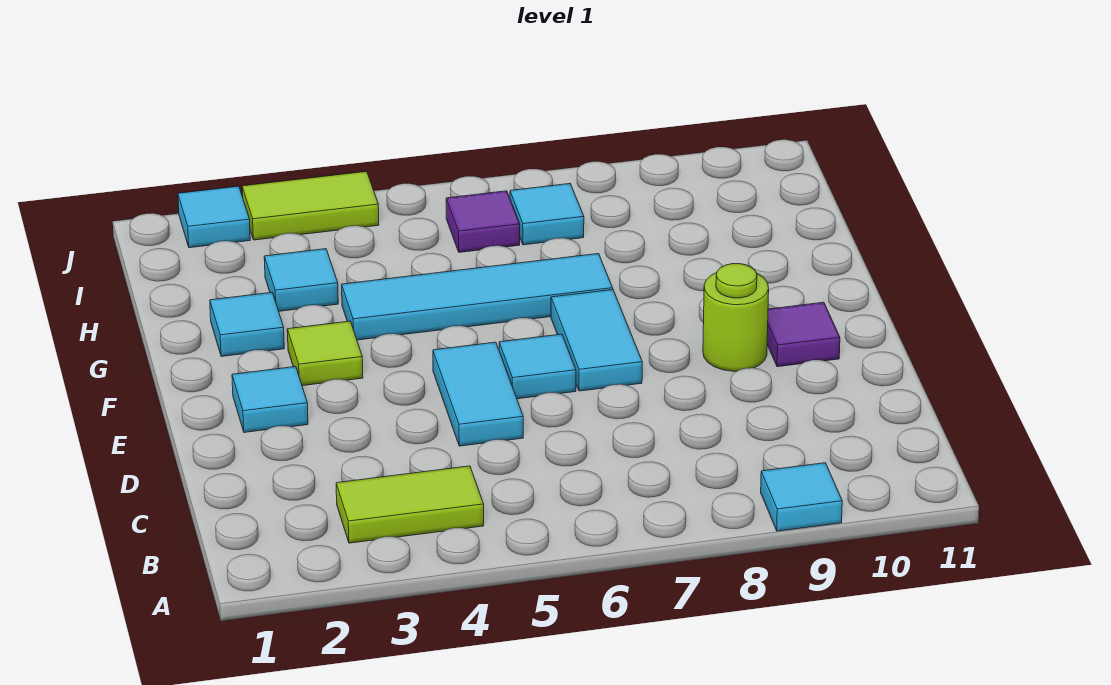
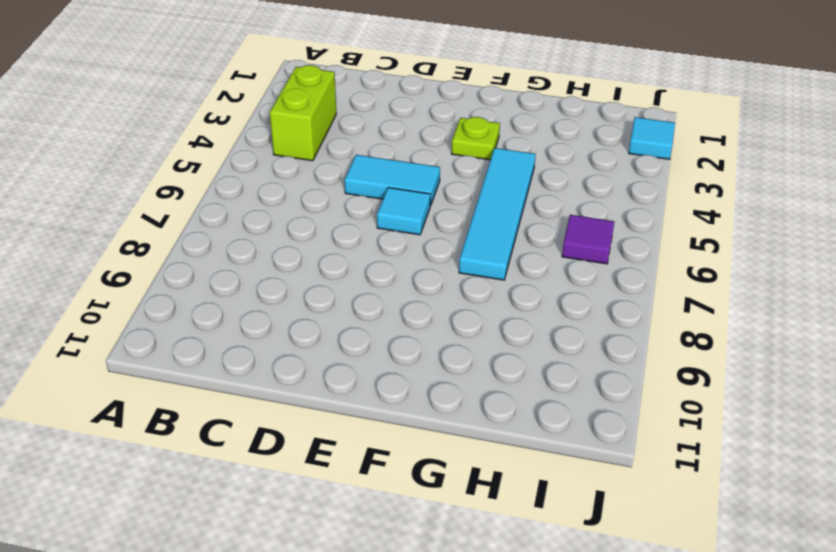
lime brick B3:B4 level 1 -> lime tile B3:B4 level 1
lime plate F3 level 1 -> lime tile F3 level 1
none -> cyan tile A9 level 1
none -> cyan tile E2 level 1
none -> cyan tile E7:F7 level 1

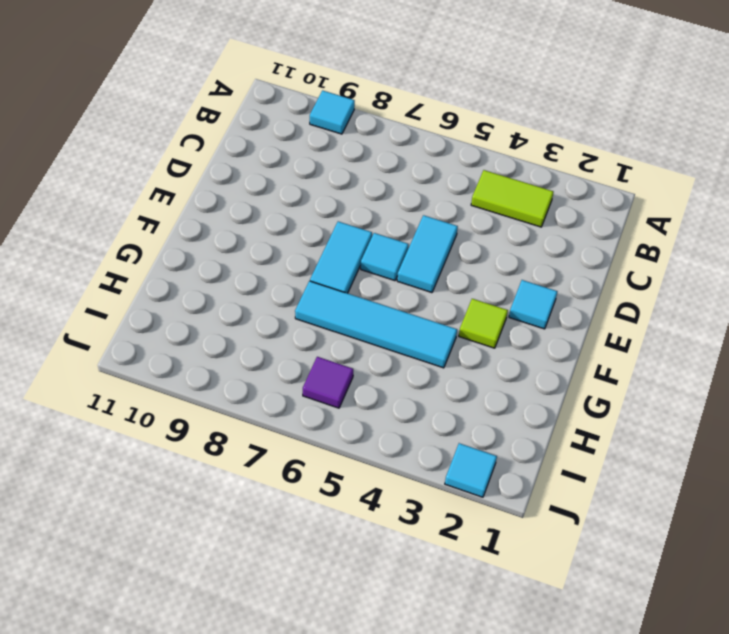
none -> lime round brick E9 level 1
none -> purple tile E10 level 1
none -> cyan tile G2 level 1

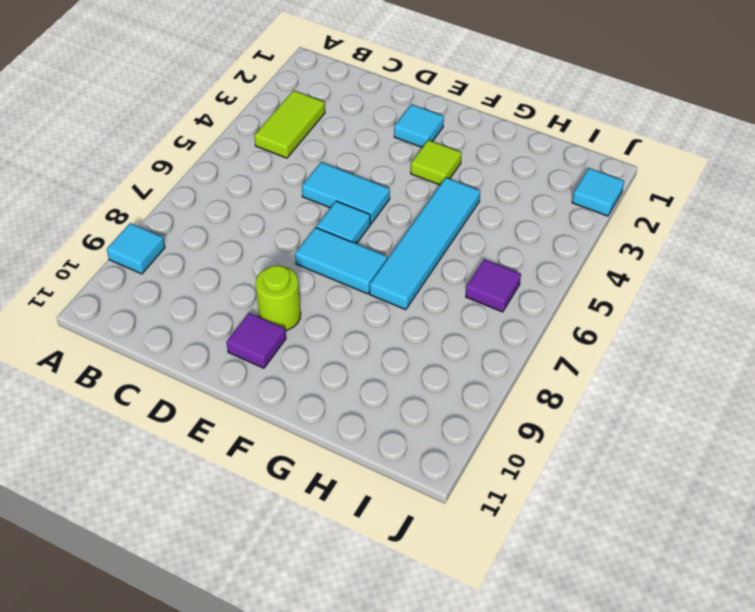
none -> cyan tile G2 level 1
none -> cyan tile H3 level 1
none -> cyan tile I7 level 1

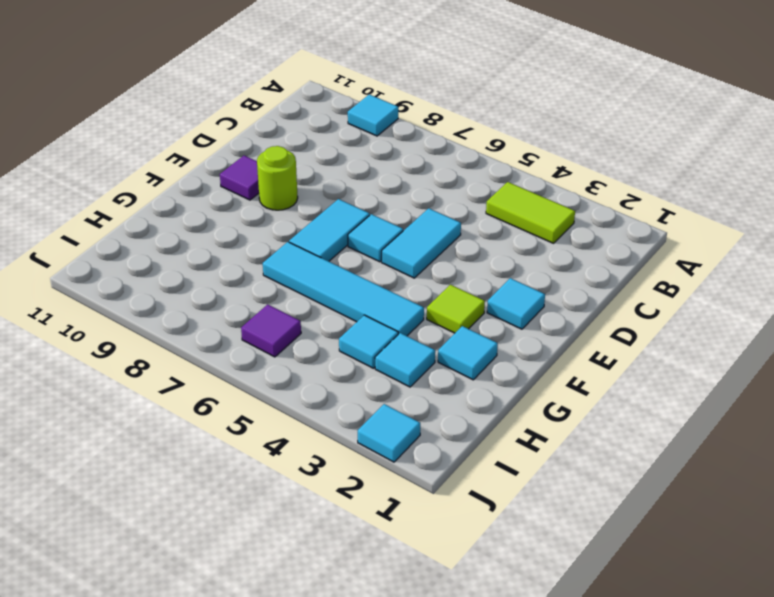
cyan tile H4 level 1 -> cyan tile I7 level 1
none -> lime tile J3:J4 level 1

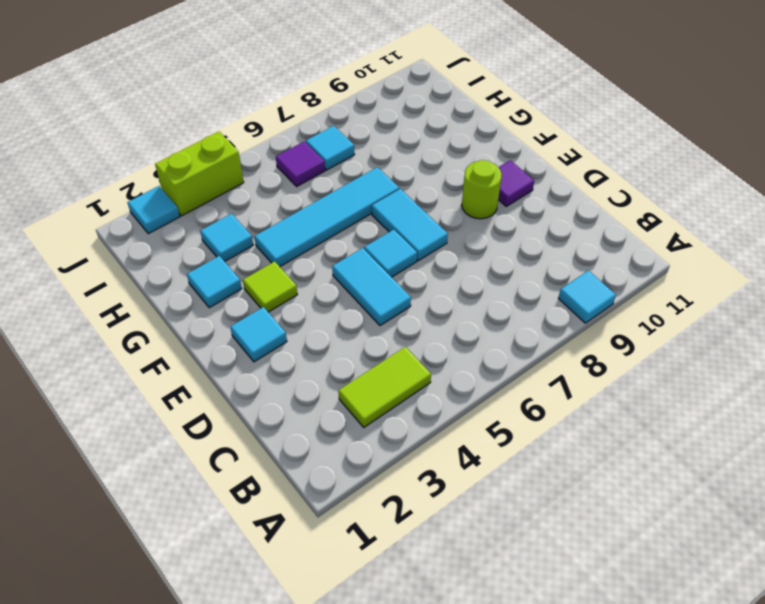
lime brick J3:J4 level 1 -> lime tile J3:J4 level 1

